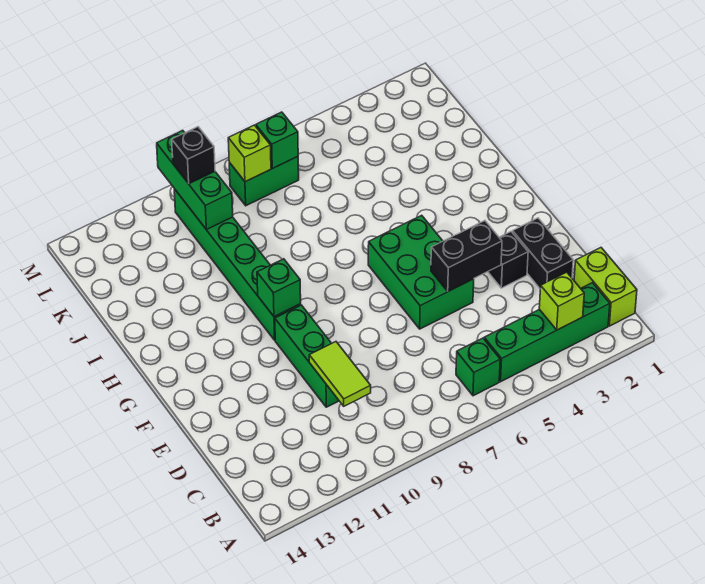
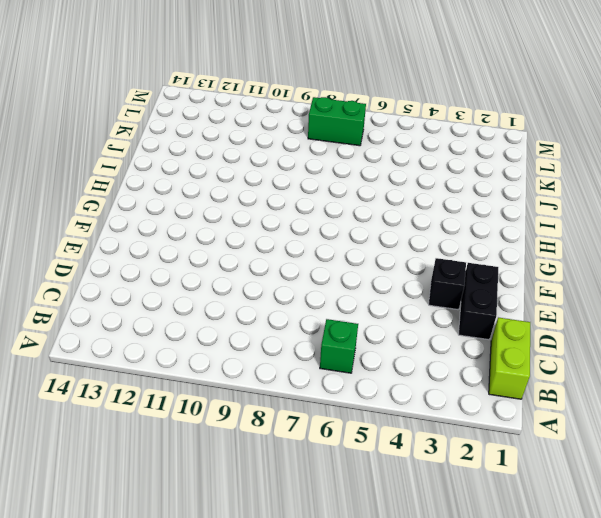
none -> green brick B2:B5 level 1
none -> green brick D10:F10 level 1
none -> green brick E5:G6 level 1

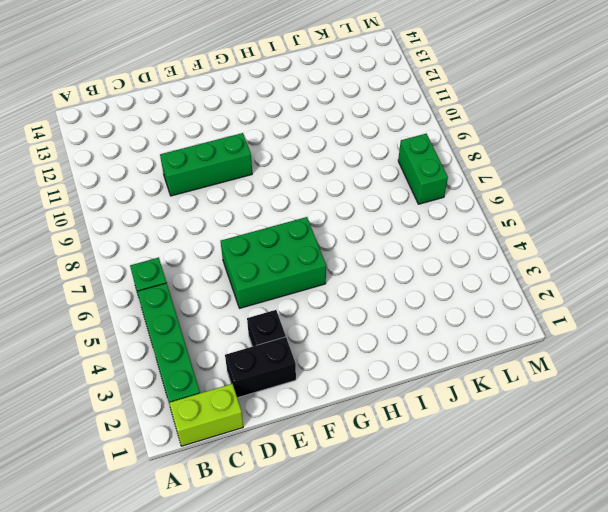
none -> green brick G10:L10 level 1
none -> lime brick B3 level 2
none -> lime tile C10:D10 level 2

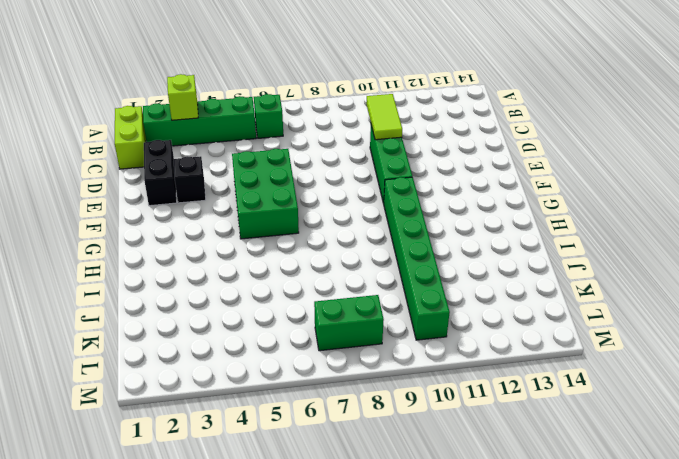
none -> black brick E4:E5 level 2
none -> green brick G10 level 2
none -> green brick K10:M10 level 2

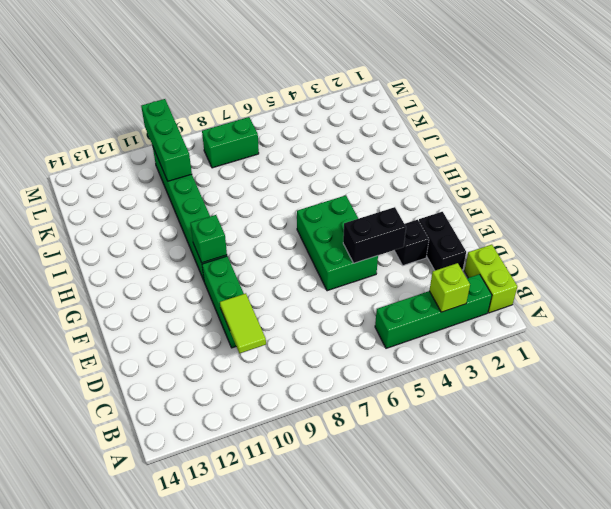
none -> green brick B6 level 1
none -> green brick L7 level 2
none -> lime brick L8 level 2

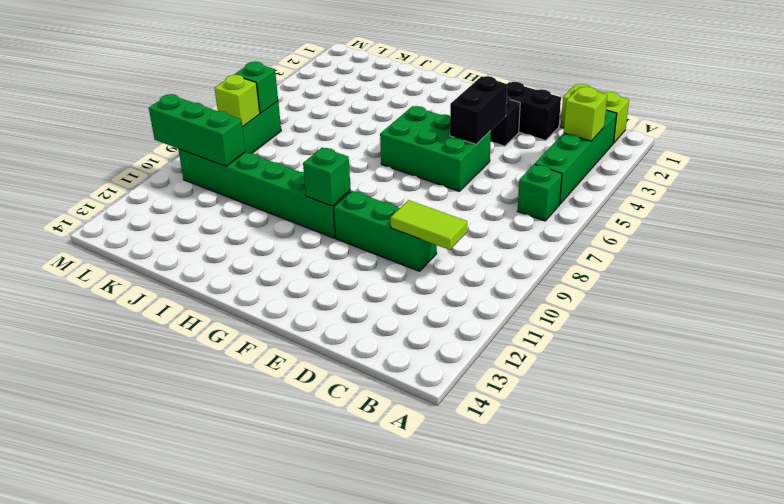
none -> black brick L10 level 3

